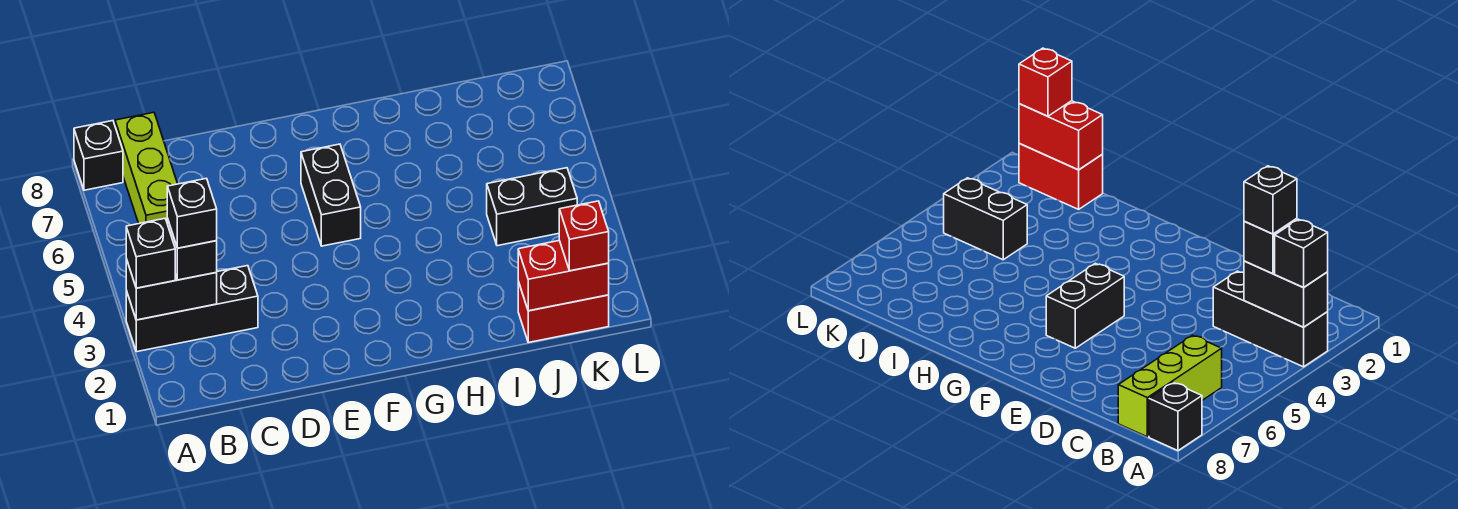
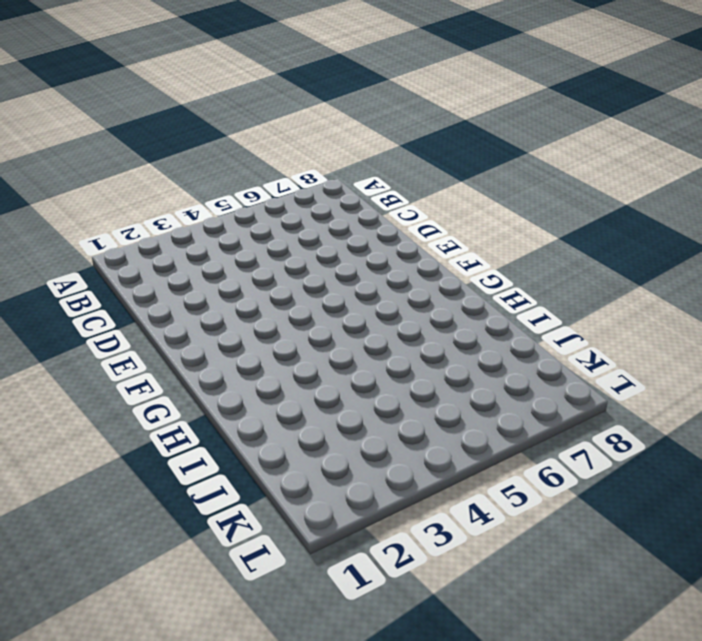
none -> black brick A3:C3 level 1
none -> black brick A8 level 1
none -> lime brick B6:B8 level 1

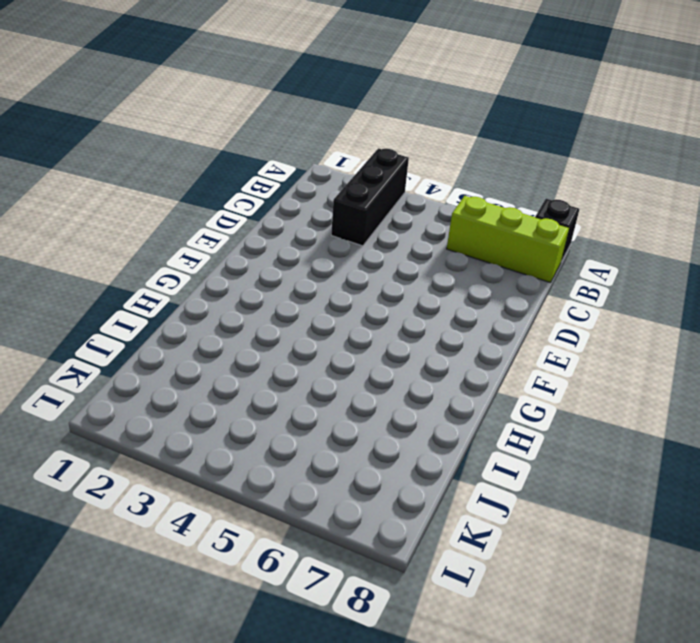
none -> black brick F5:F6 level 1
none -> red brick J1:K1 level 1
none -> black brick J4:K4 level 1

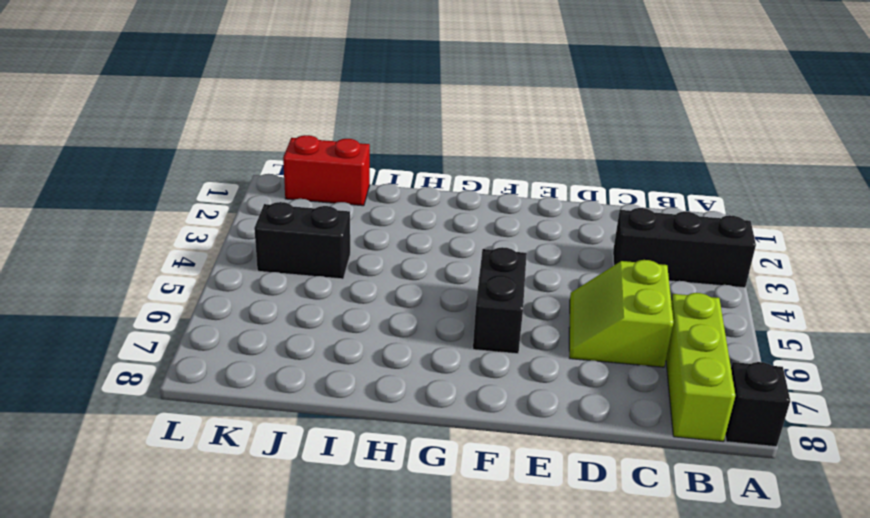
lime slope C5:D6 level 1 top C -> none
none -> black brick A3:B3 level 2
none -> red brick J1:K1 level 2
none -> black brick A3 level 3

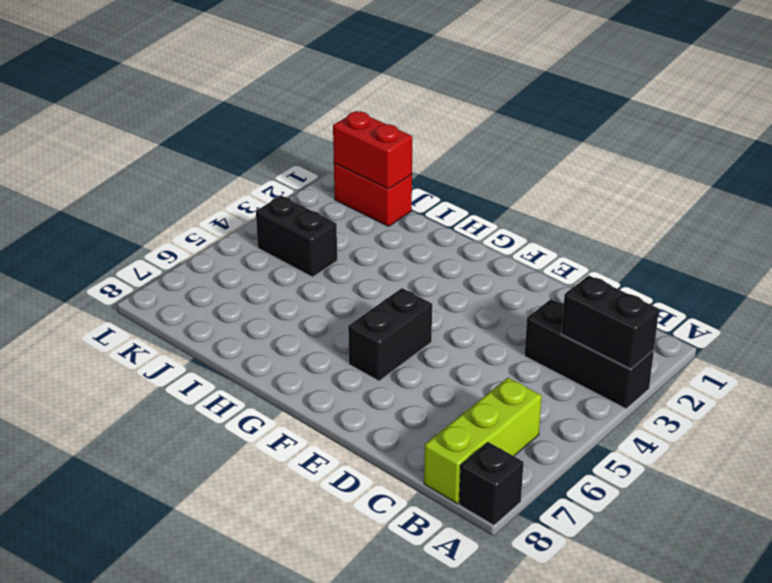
none -> black brick A3 level 3
none -> black brick B3 level 3
none -> red brick K1 level 3

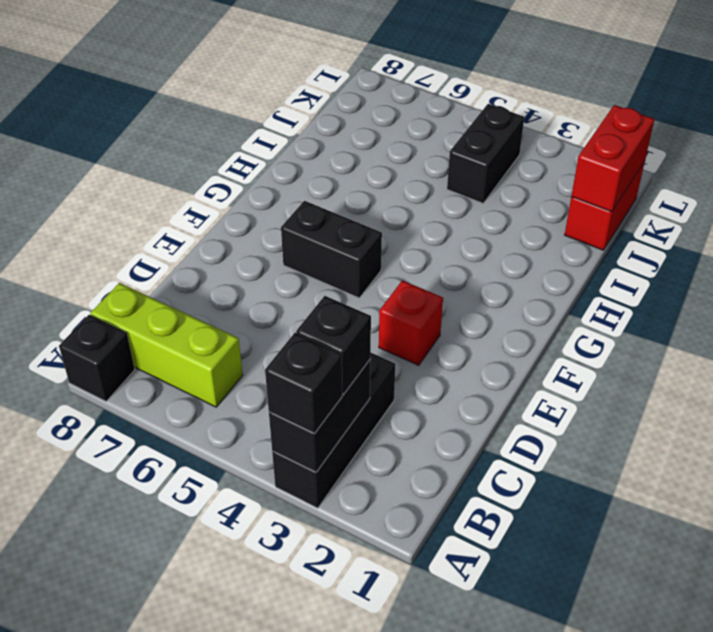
red brick E3 level 1 -> red brick K1 level 3
none -> black brick B3 level 4

